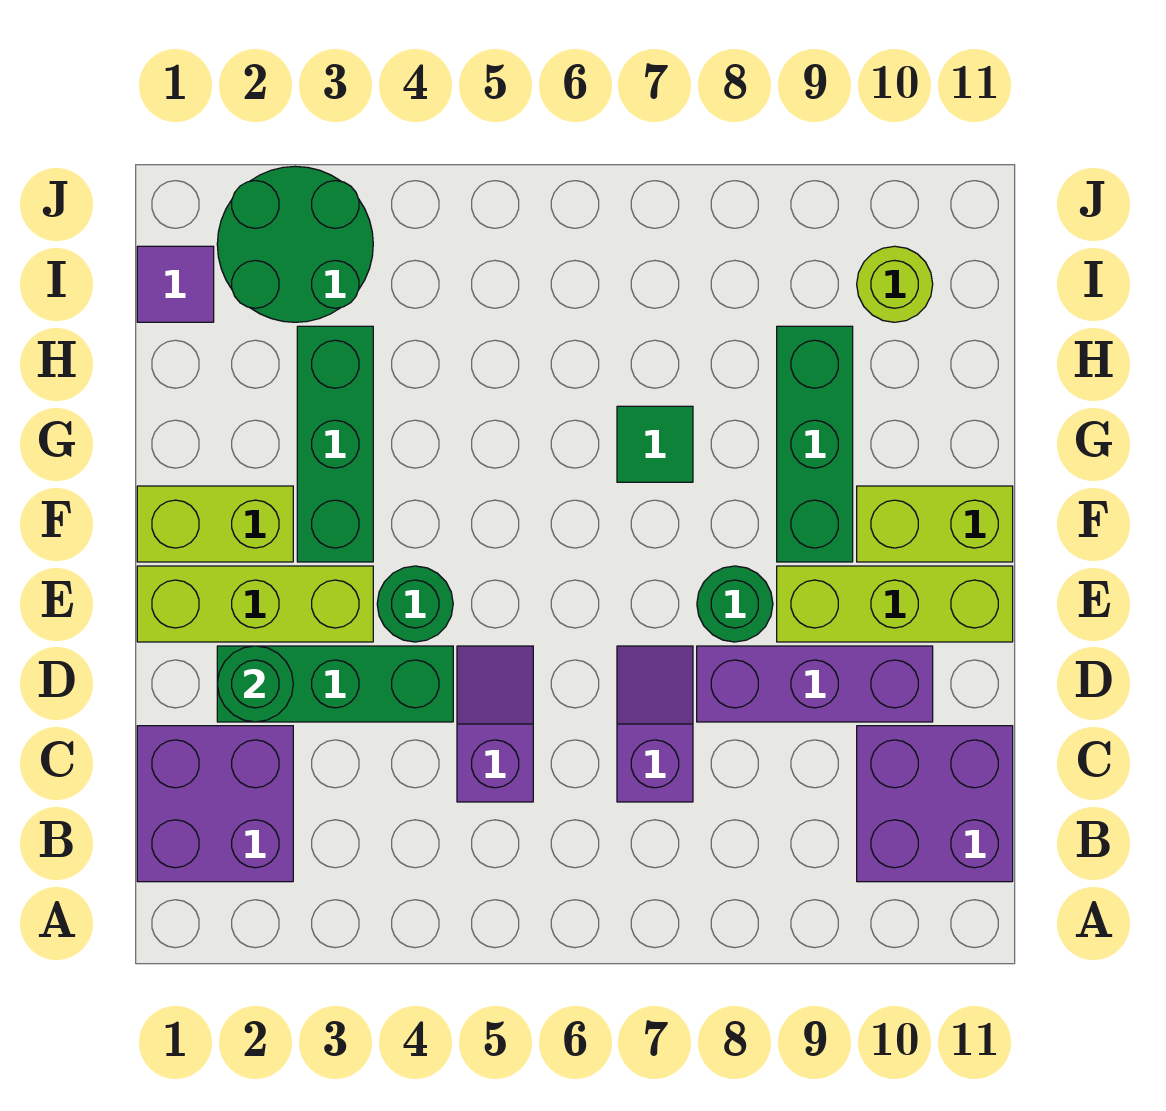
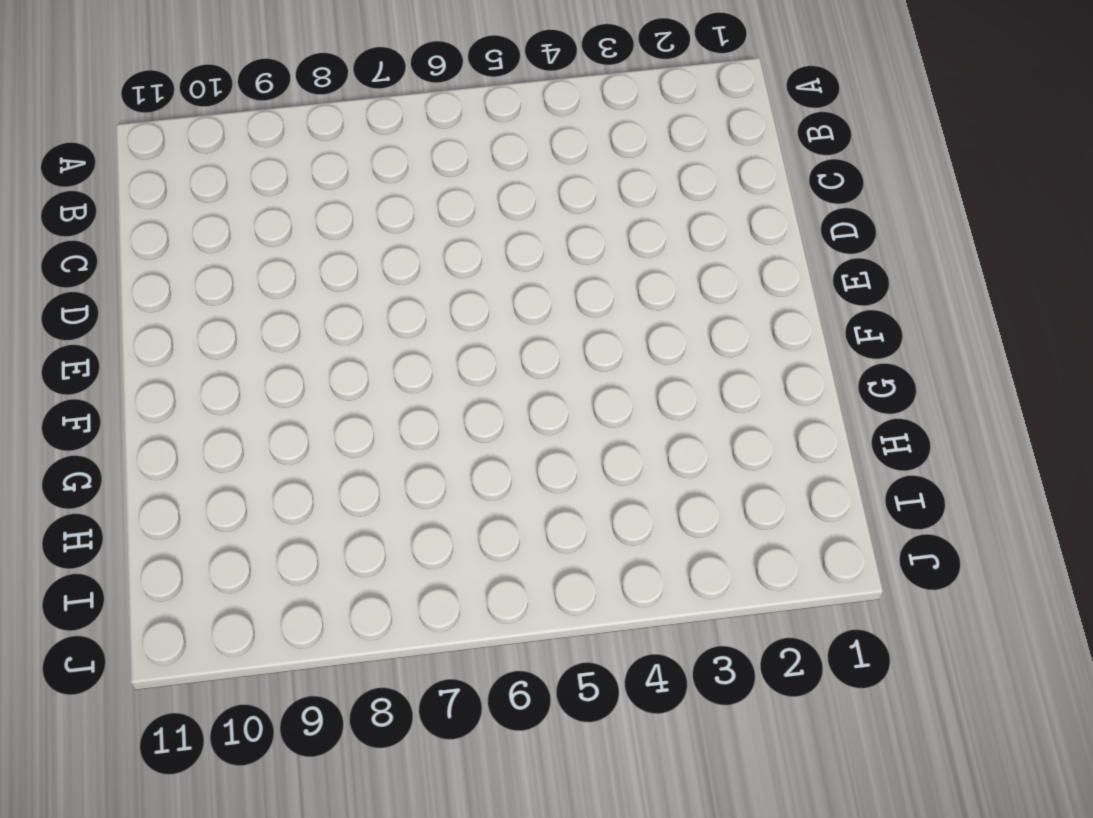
none -> purple brick B1:C2 level 1
none -> purple brick B10:C11 level 1
none -> purple slope C5:D5 level 1 top C

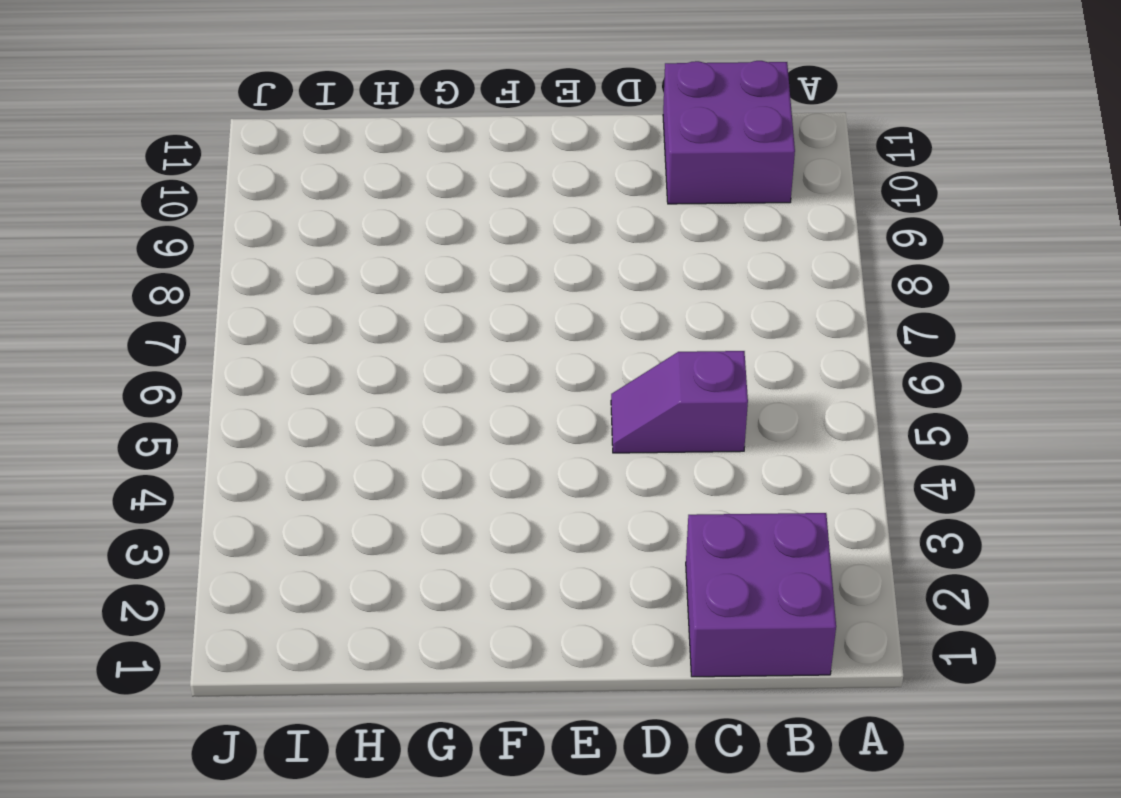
none -> purple slope C7:D7 level 1 top C
none -> green brick D2:D4 level 1
none -> purple brick D8:D10 level 1

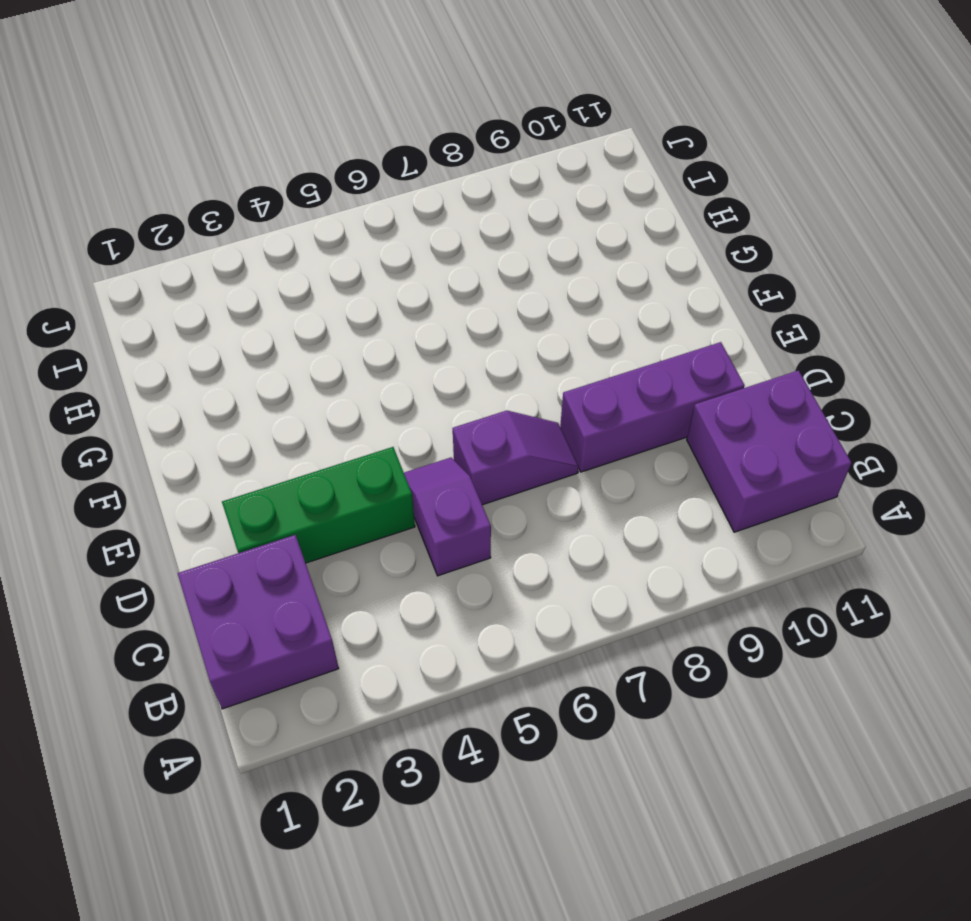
purple slope D6:D7 level 1 top 6 -> purple slope C7:D7 level 1 top C
none -> lime brick E1:E3 level 1
none -> green round brick E4 level 1
none -> green round brick E8 level 1

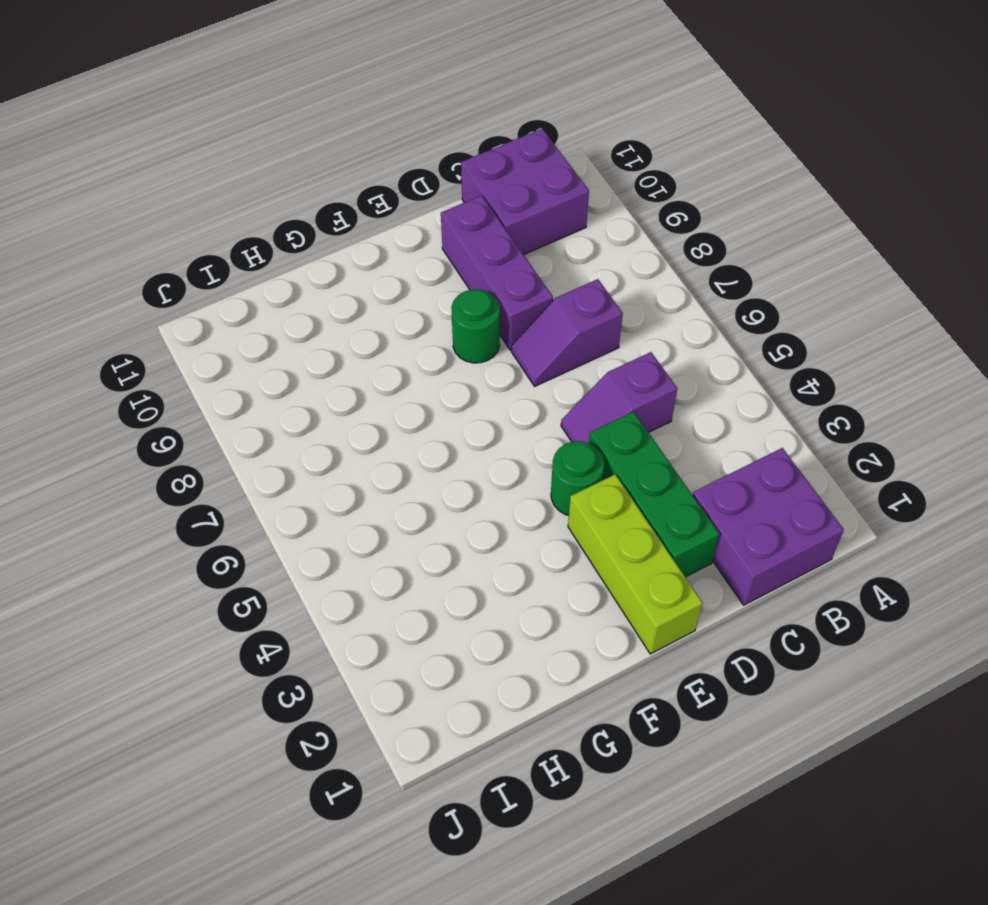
none -> lime brick E9:E11 level 1
none -> lime brick F1:F2 level 1
none -> green brick F3:H3 level 1

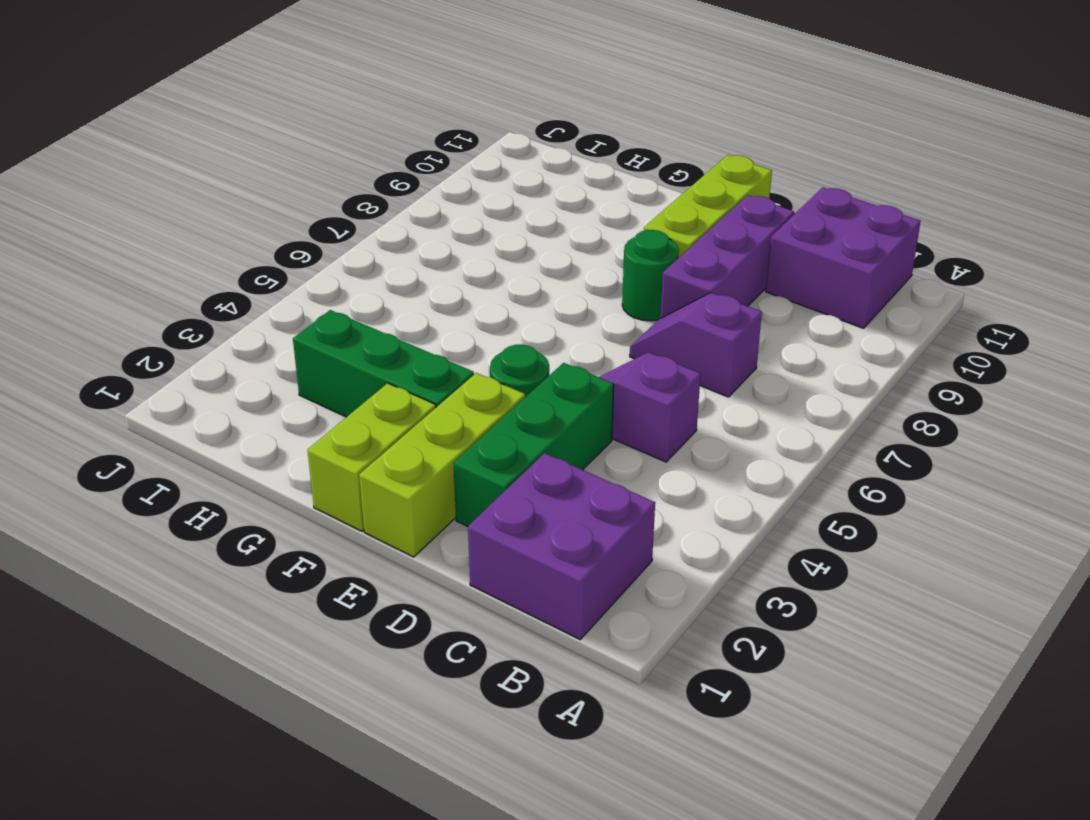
none -> green brick F9:H9 level 1
none -> lime brick F10:F11 level 1
none -> green tile G7 level 1

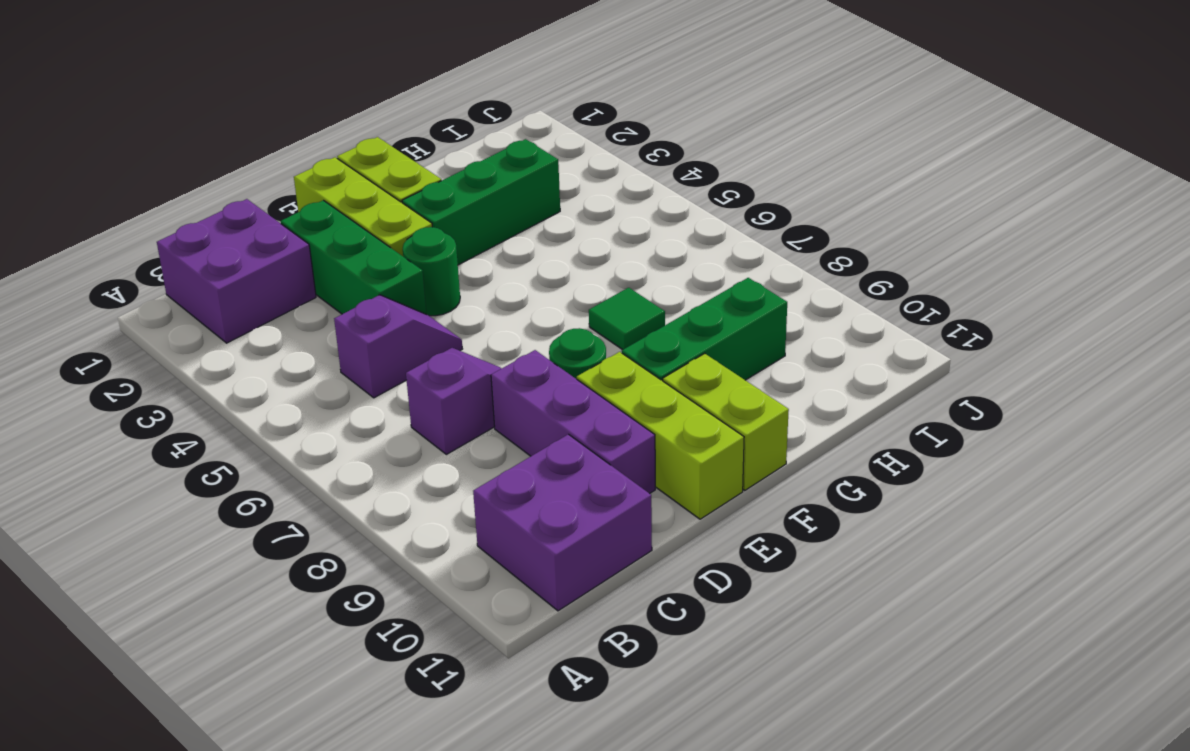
none -> purple tile I1 level 1
none -> green round brick I2:J3 level 1
none -> lime round brick I10 level 1

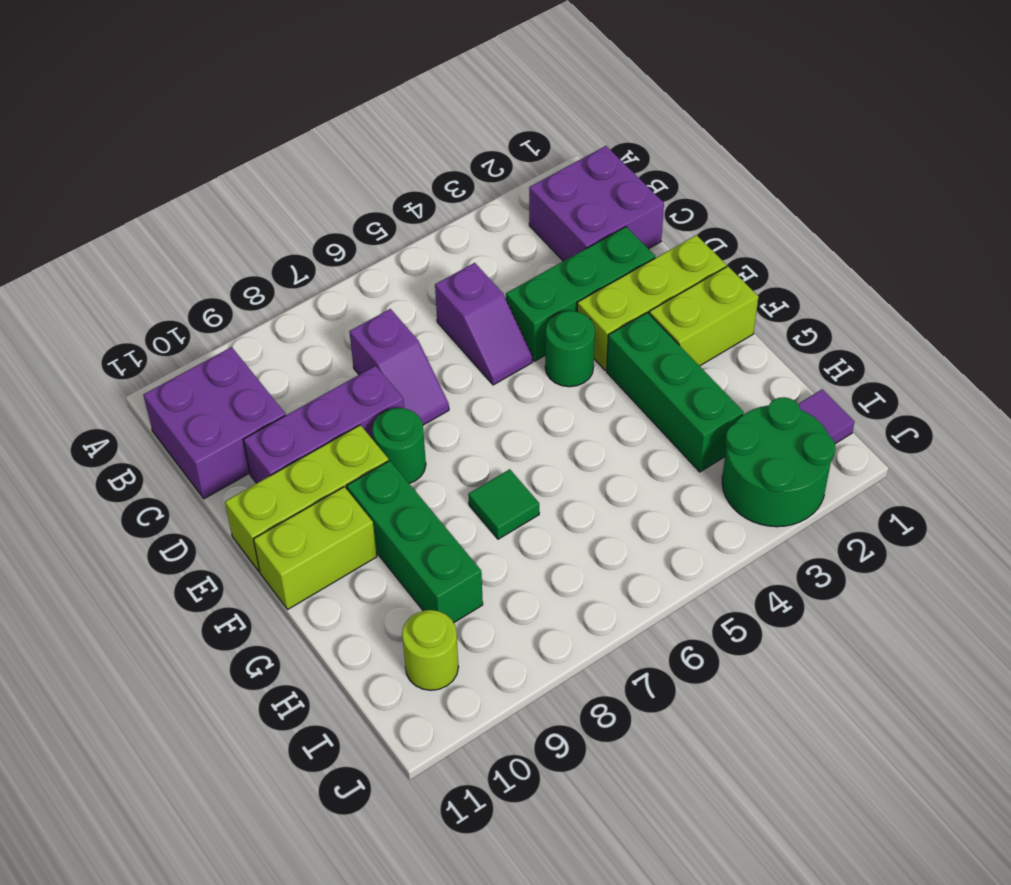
none -> green round brick D2 level 2

